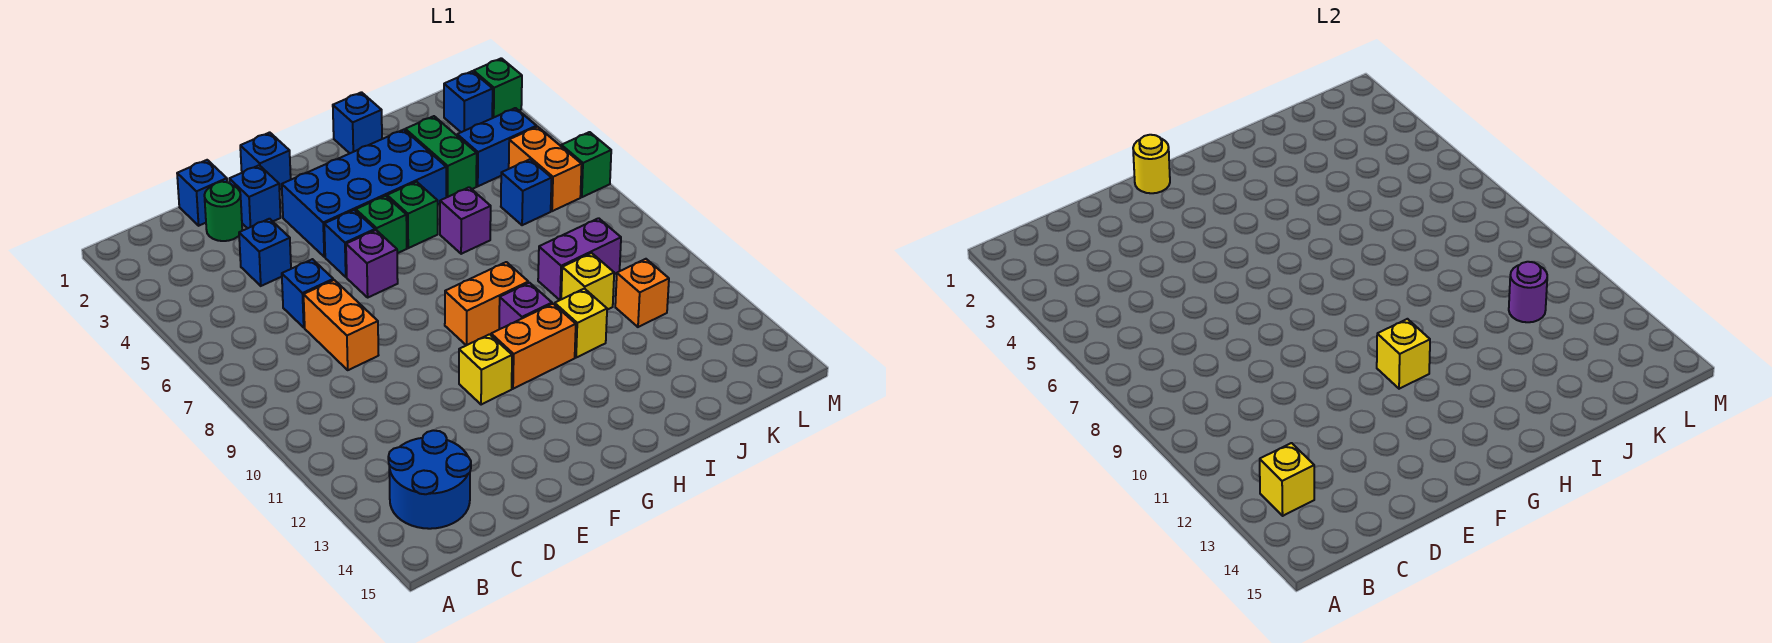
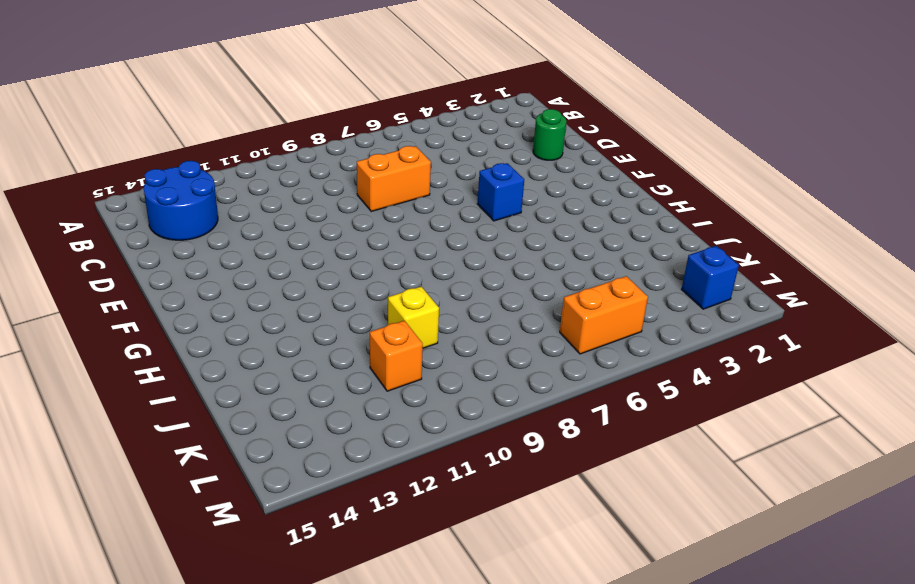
none -> blue brick D1 level 1
none -> blue brick D4 level 1
none -> blue brick D6 level 1
none -> blue brick E2 level 1

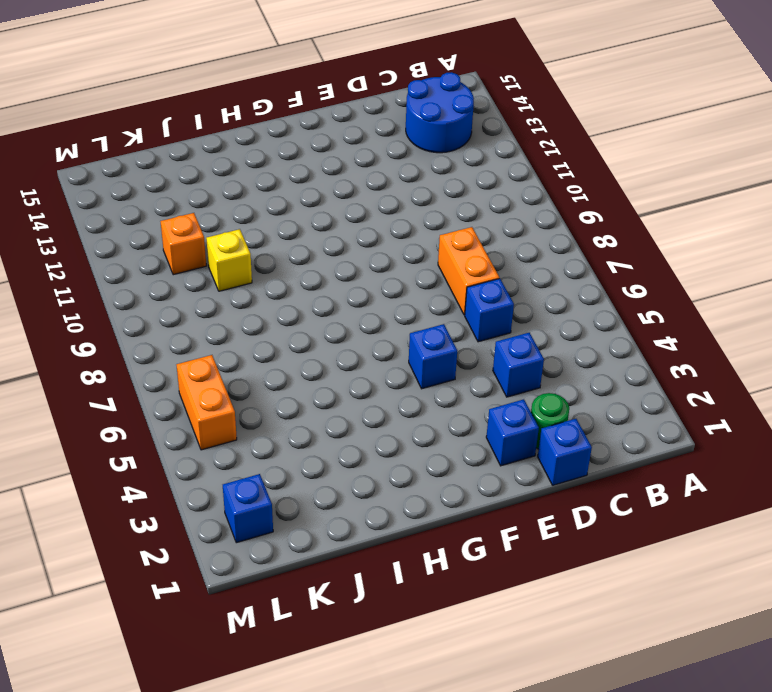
none -> blue brick F1 level 1
none -> blue brick F3:I4 level 1
none -> purple brick F6 level 1
none -> yellow brick F11 level 1

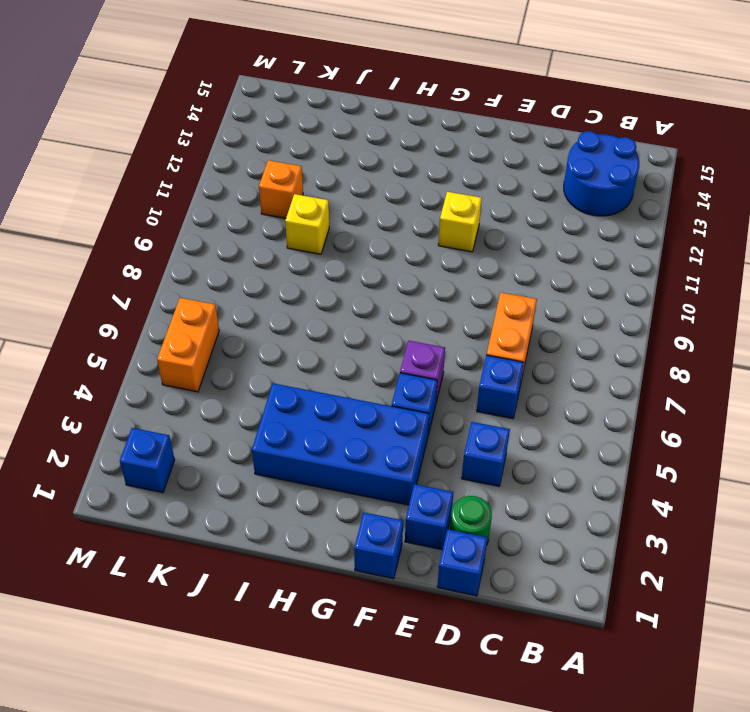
none -> green brick G5 level 1
none -> orange brick G9:H9 level 1
none -> orange brick G11:H11 level 1
none -> green brick H5 level 1

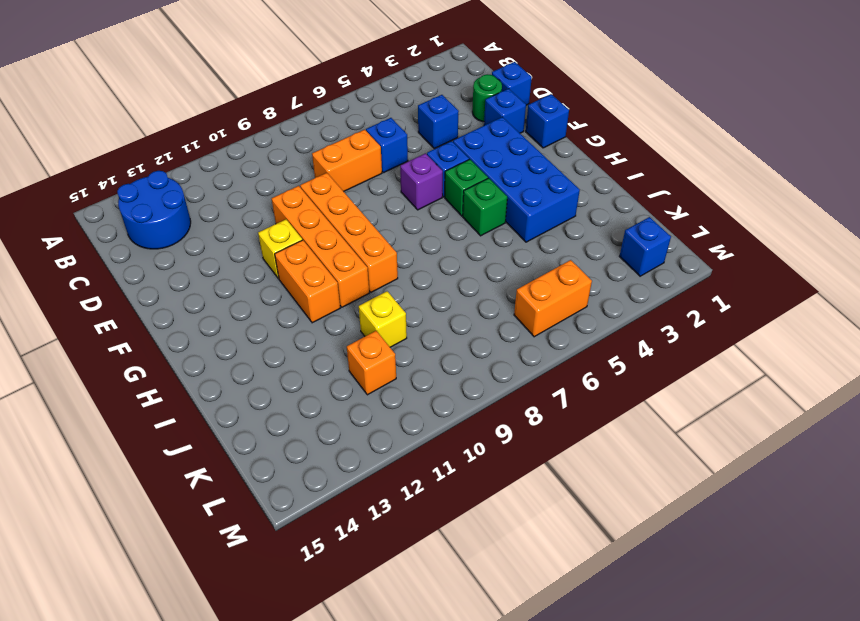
orange brick E9:H9 level 1 -> orange brick G9:H9 level 1
orange brick E10:H10 level 1 -> purple brick H10 level 1
none -> blue brick I1 level 1
none -> purple brick I6 level 1
none -> yellow brick I11 level 1
none -> green brick J3:J4 level 1

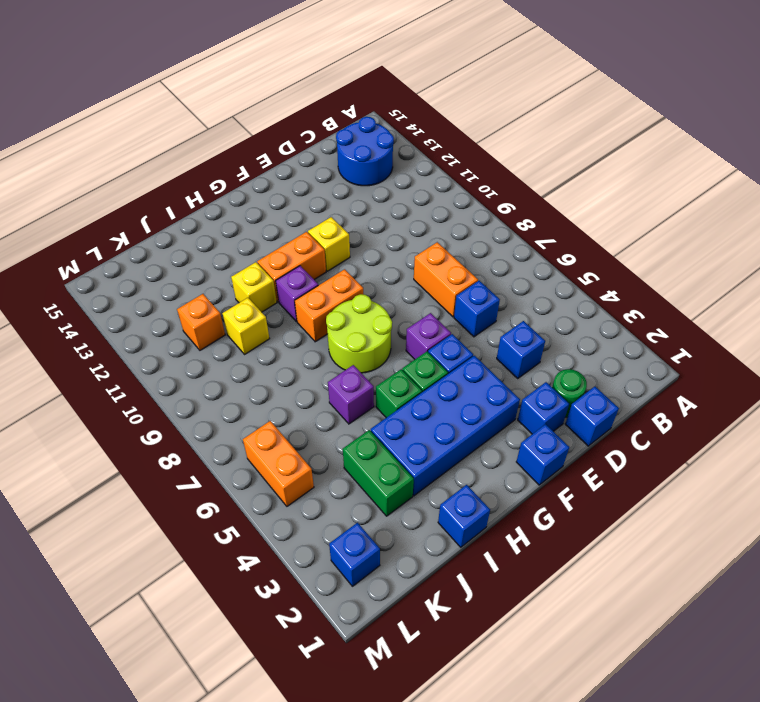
lime round brick G7:H8 level 1 -> none
none -> purple brick J9:K9 level 1
none -> blue brick K4:L4 level 1
none -> blue brick K6 level 1
none -> green brick M2 level 1

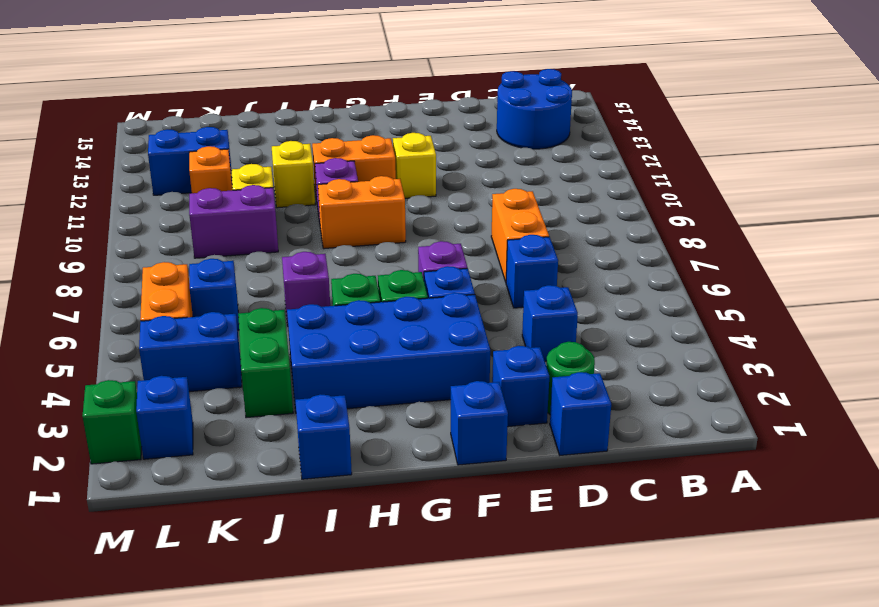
blue brick K12:L12 level 1 -> none
none -> green brick M6 level 1
none -> yellow brick B13 level 2
none -> yellow round brick F1 level 2
none -> yellow brick G11 level 2

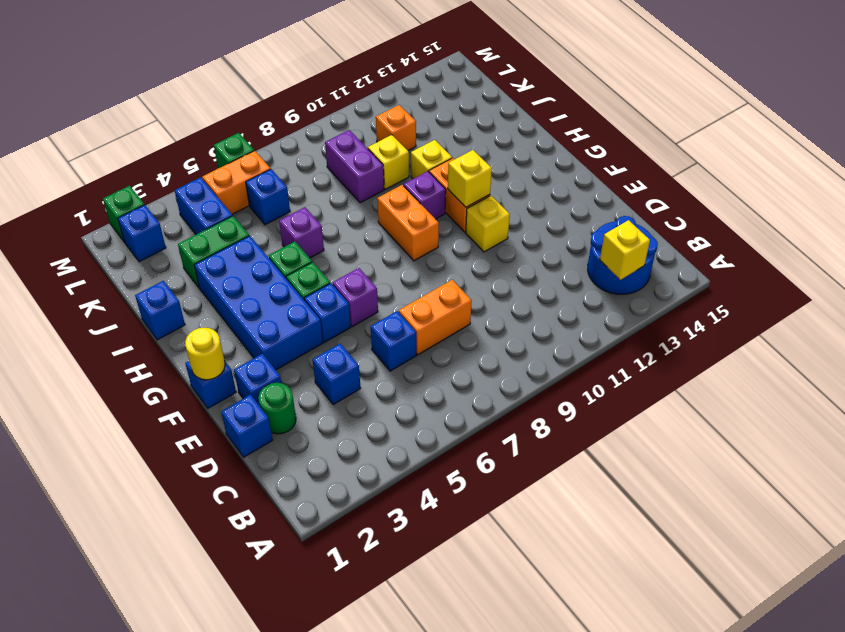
none -> purple round brick K11 level 2

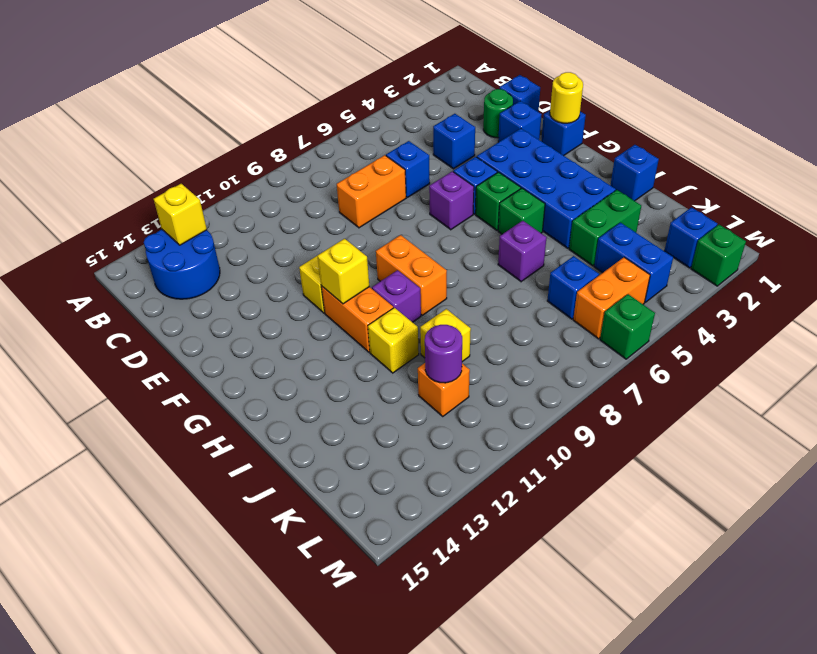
none -> purple brick J9:K9 level 1

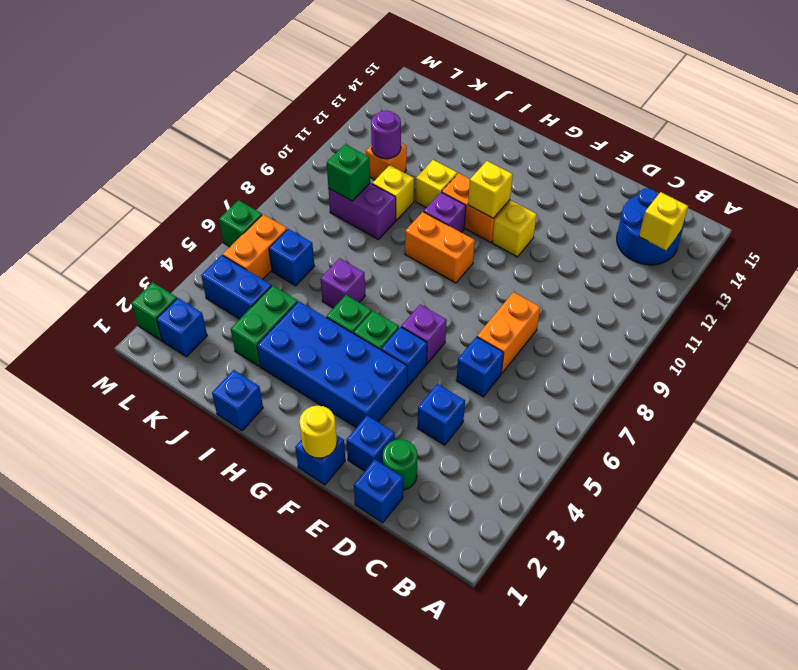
green brick K9 level 2 -> none

